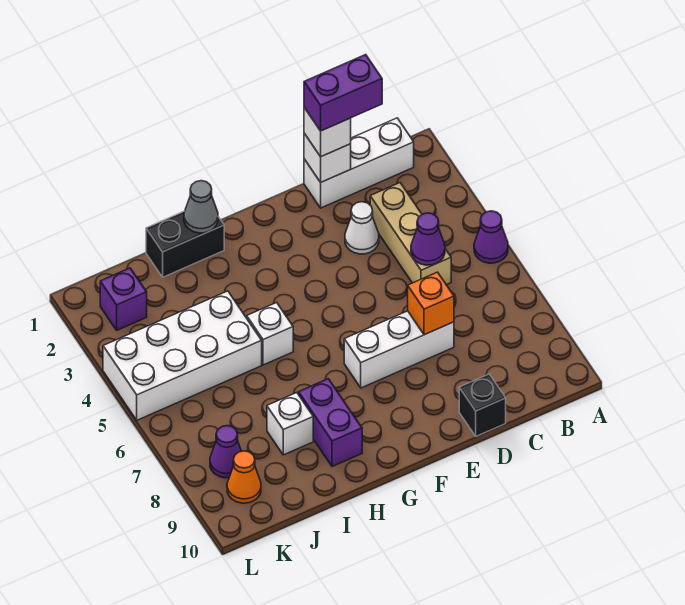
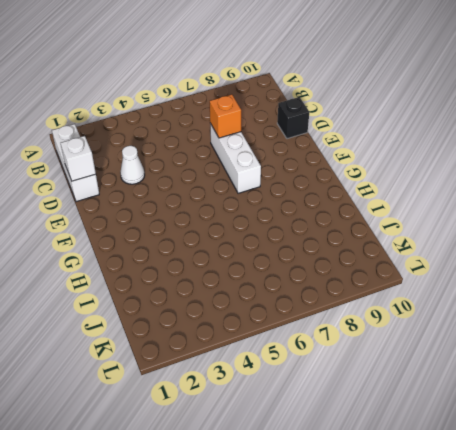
none -> purple cone A5 level 1
none -> tan brick C3:C5 level 1
none -> black brick H1:I1 level 1

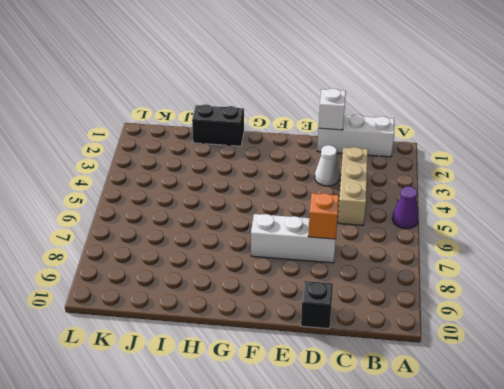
none -> white brick H5 level 1
none -> purple brick H8:H9 level 1
none -> white brick I4:L5 level 1

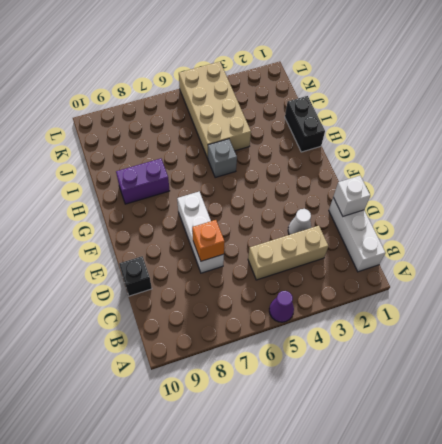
grey brick H5 level 1 -> white brick H5 level 1
tan brick I4:L5 level 1 -> white brick I4:L5 level 1
none -> white brick I8 level 1
none -> purple brick K2 level 1
none -> purple cone K8 level 1

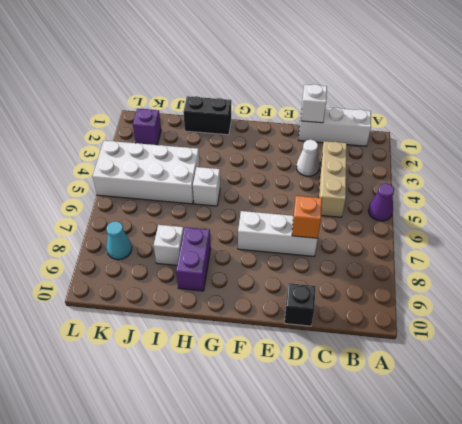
cyan cone K8 level 1 -> purple cone K8 level 1
none -> orange cone K9 level 1
none -> purple cone C5 level 2
none -> grey cone H1 level 2

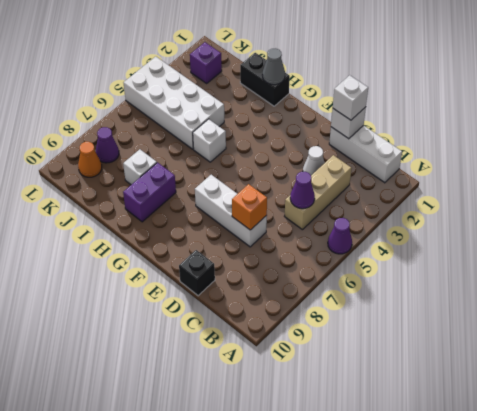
none -> purple brick C1:D1 level 4

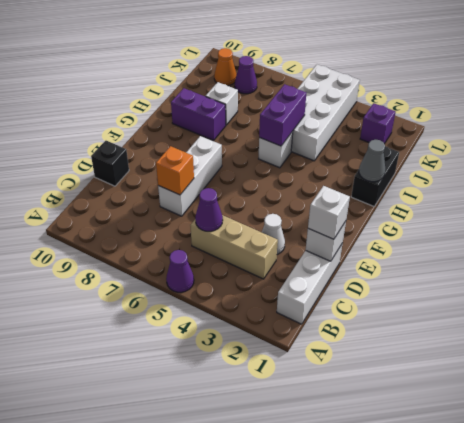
purple brick H5:I5 level 2 -> purple brick C1:D1 level 4

